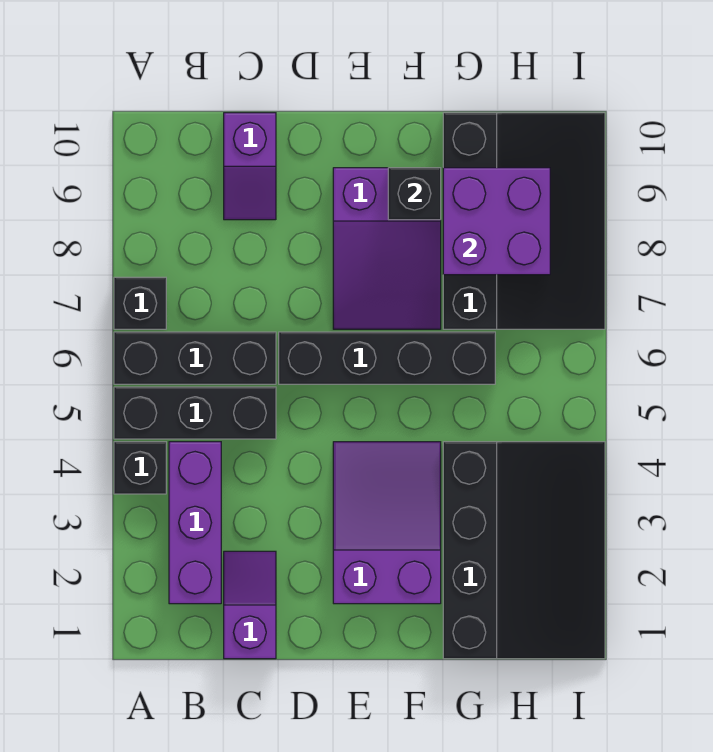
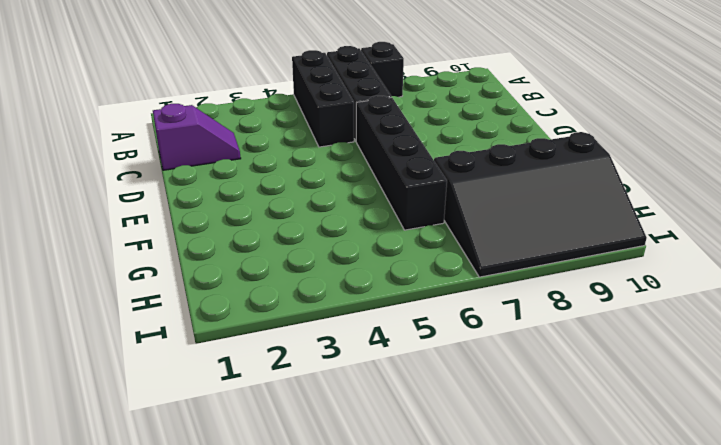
none -> black brick A4 level 1
none -> purple brick B2:B4 level 1
none -> purple slope C9:C10 level 1 top 10

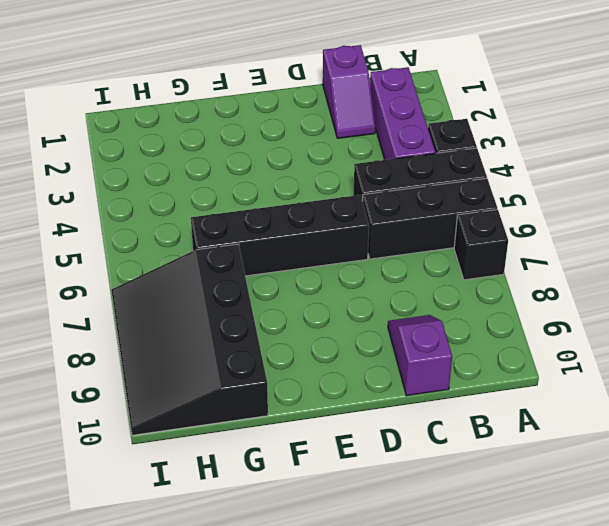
none -> purple slope E2:F4 level 1 top 2
none -> purple slope E7:F9 level 1 top 9
none -> black slope G1:I4 level 1 top G

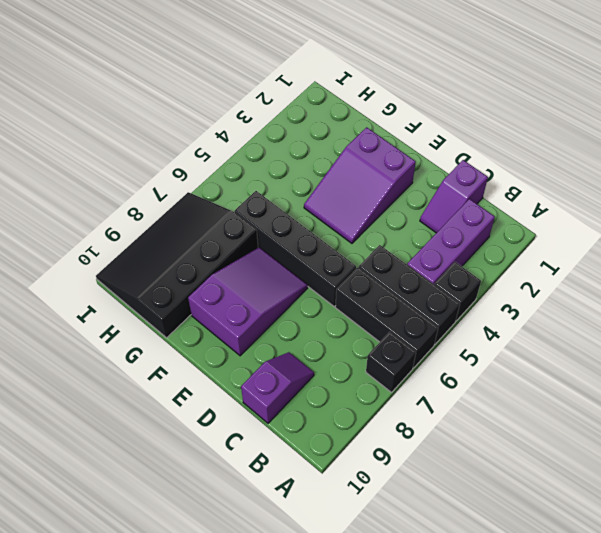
none -> black slope G1:I4 level 1 top G
none -> black brick F9 level 2
none -> purple brick G8:H9 level 2

